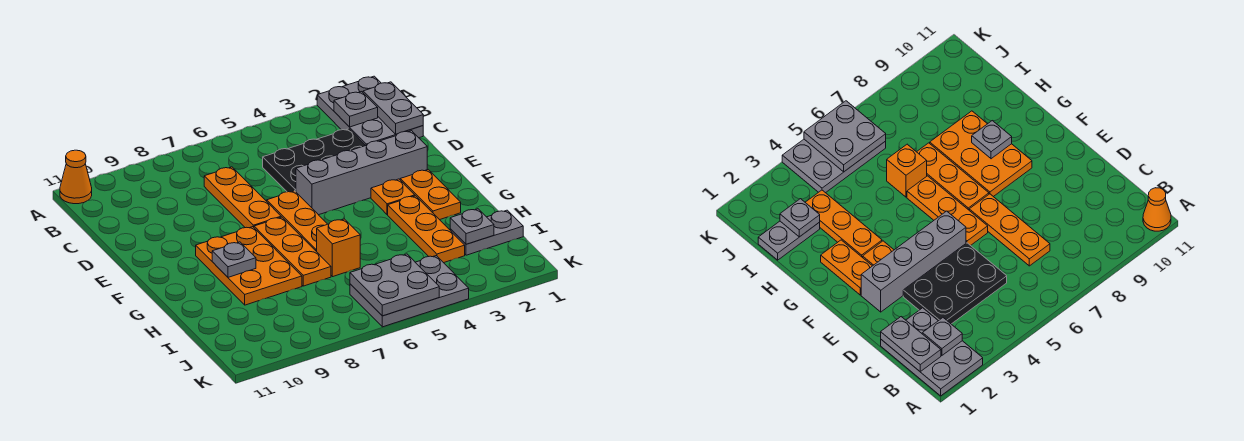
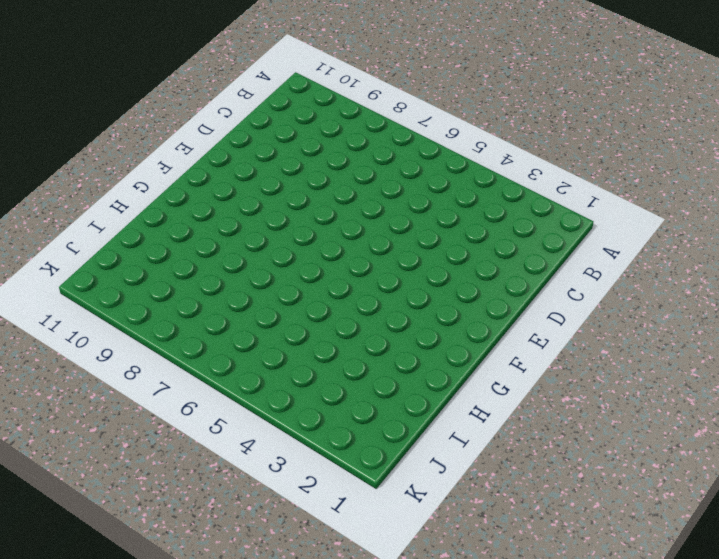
none -> grey plate A1:C2 level 1
none -> orange cone A11 level 1
none -> black plate C3:D5 level 1

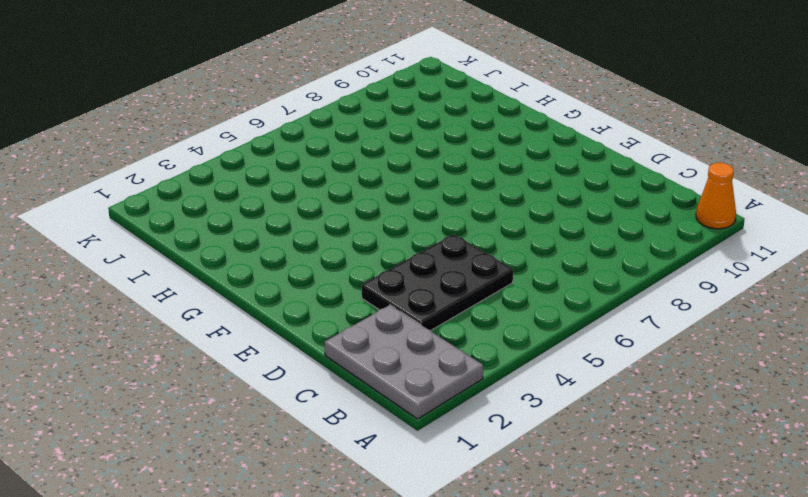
none -> orange plate C7:E7 level 1
none -> grey brick E2:E5 level 1
none -> orange plate E6:G6 level 1

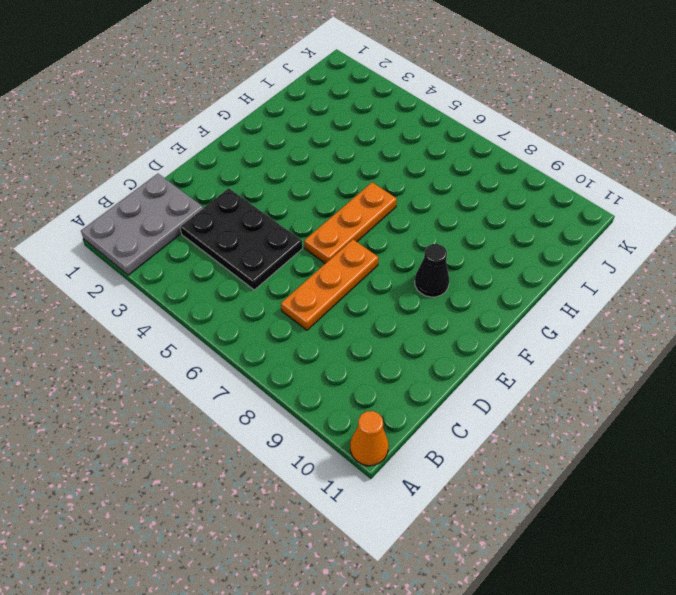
black cone F9 level 1 -> orange plate F8:H9 level 1
none -> grey brick E2:E5 level 1
none -> orange plate F2:G2 level 1
none -> orange plate F3 level 1

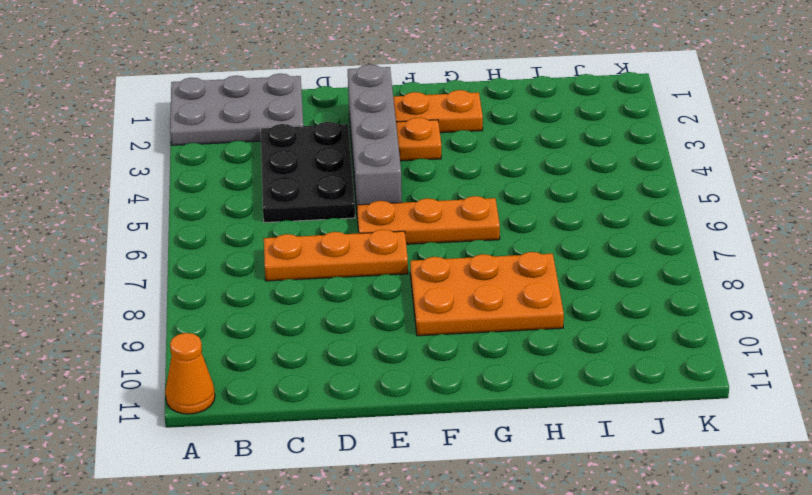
none -> orange plate F7:H7 level 1
none -> orange plate G3:I3 level 1
none -> orange brick H6 level 1

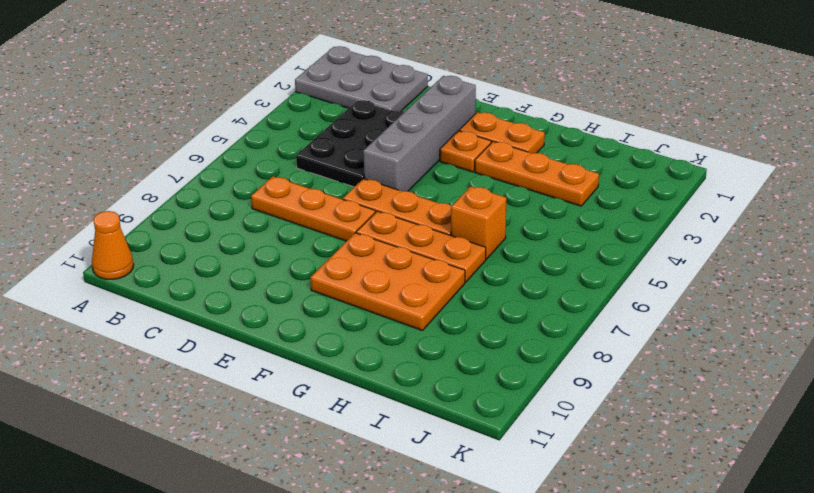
none -> grey plate I1:I2 level 1
none -> grey plate J4:K6 level 1
none -> grey plate B1:C1 level 2

